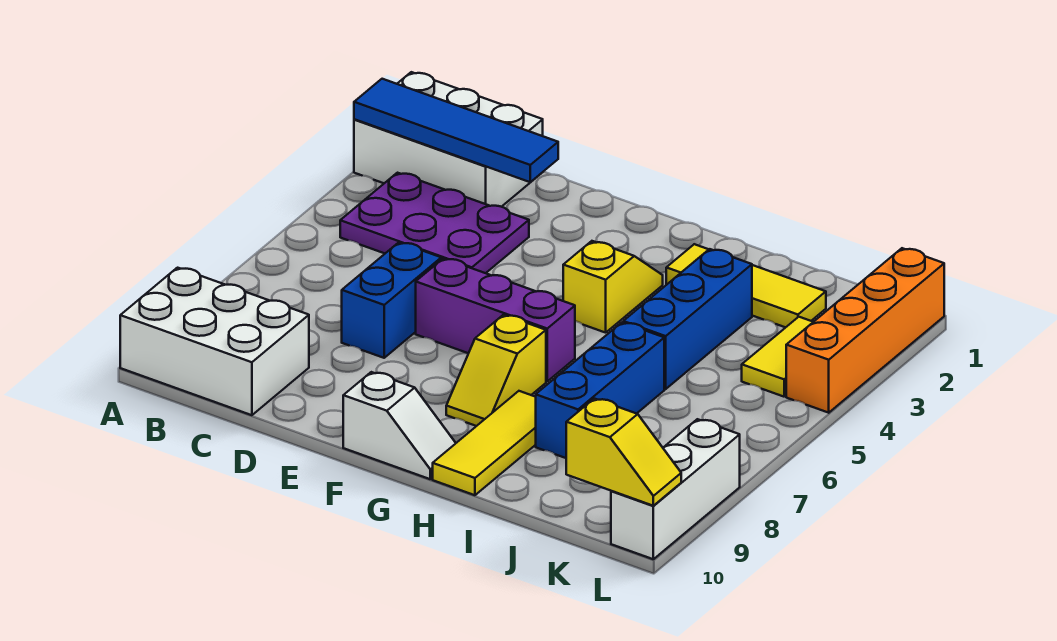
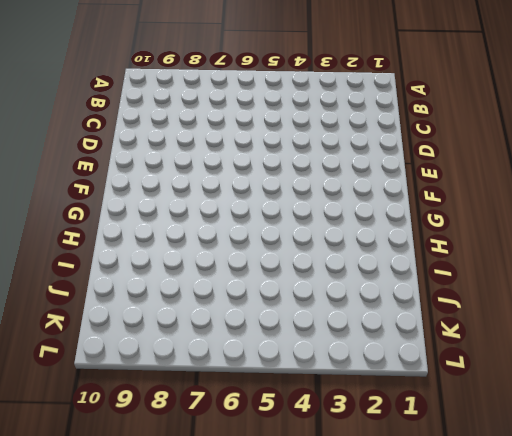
none -> white brick A1:C2 level 1
none -> white brick A9:C10 level 1
none -> purple plate B3:D4 level 1

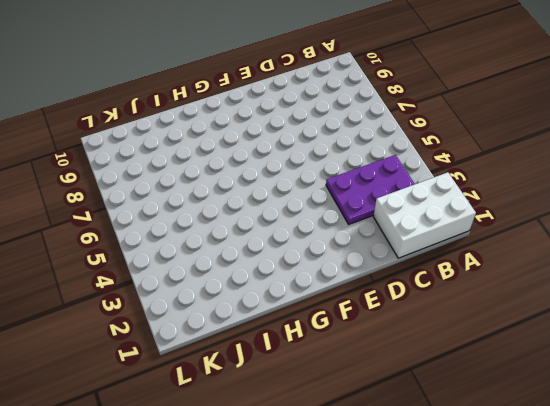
none -> white brick A9:C10 level 1
none -> blue brick D6:D7 level 1
none -> purple brick E6:G6 level 1

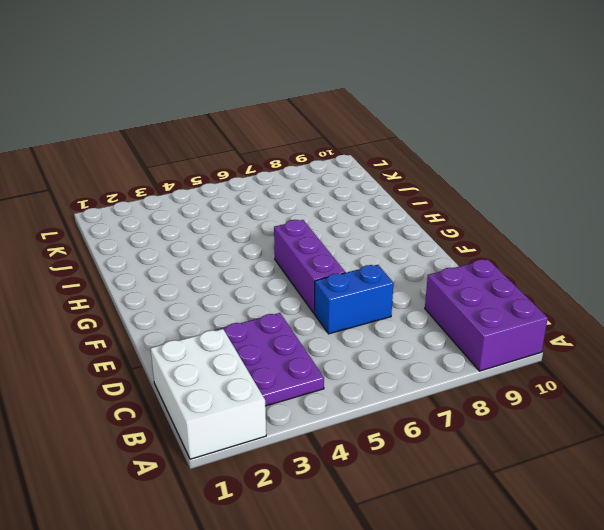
purple brick A9:C10 level 1 -> white brick A9:C10 level 1
none -> white slope F10:G10 level 1 top F
none -> yellow slope G3:G4 level 1 top 4
none -> yellow slope G7:G8 level 1 top 7

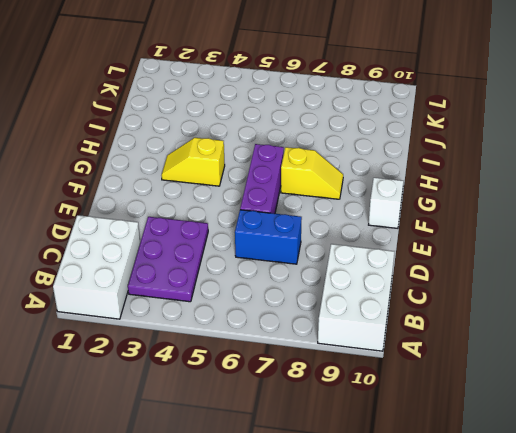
none -> yellow tile H2:J2 level 1
none -> yellow tile H8:H10 level 1
none -> blue brick I3:I5 level 1

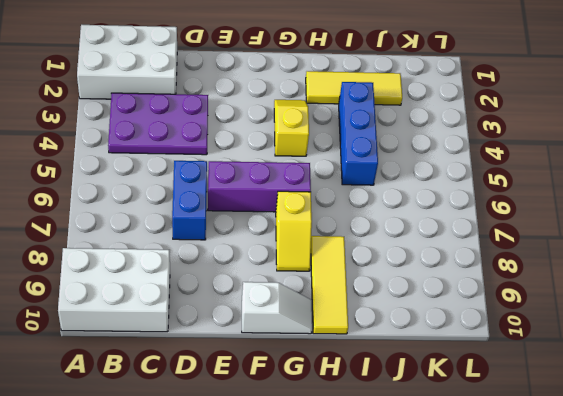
none -> blue brick I6:I8 level 1
none -> yellow tile K3:K4 level 1
none -> orange brick L1:L4 level 1

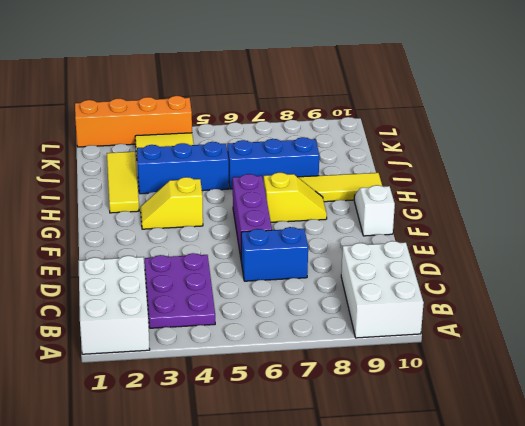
none -> white brick L8:L10 level 1
none -> blue tile A2:D2 level 2
none -> yellow slope K10:L10 level 2 top K

